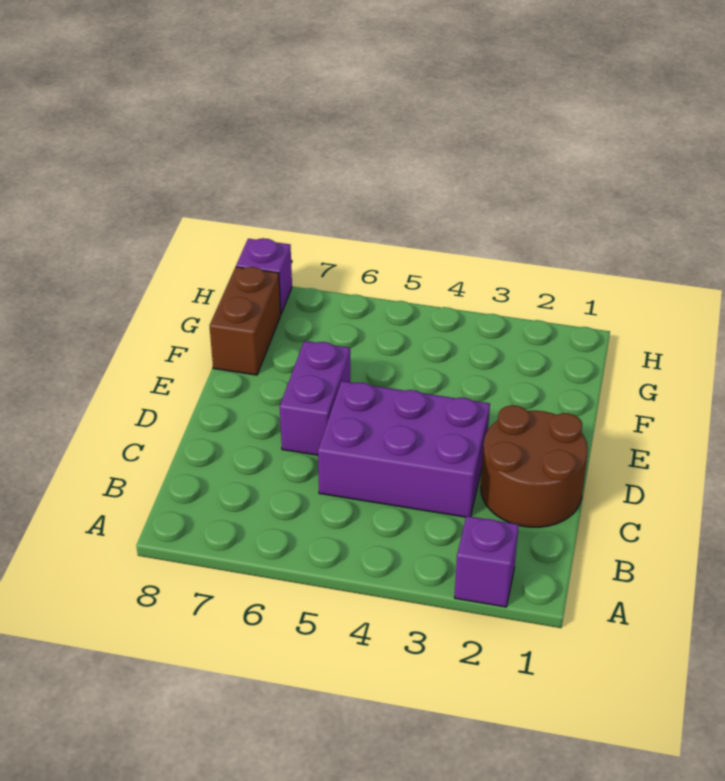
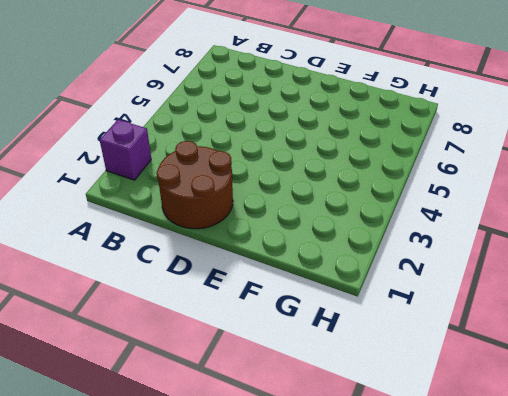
none -> purple brick C3:D5 level 1
none -> purple brick D6:E6 level 1

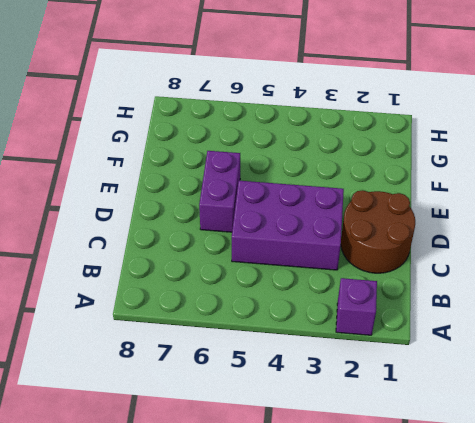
none -> brown brick F8:G8 level 1
none -> purple brick H8 level 1

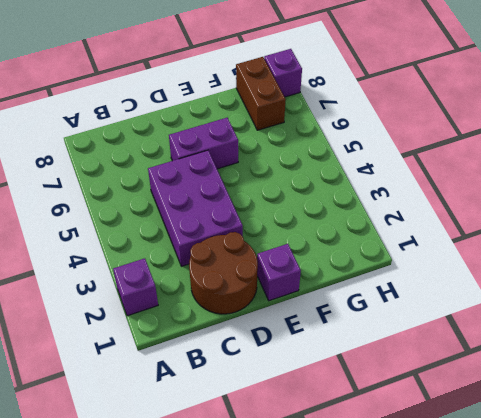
purple brick E1 level 1 -> none
brown brick G7:G8 level 1 -> brown brick F8:G8 level 1

